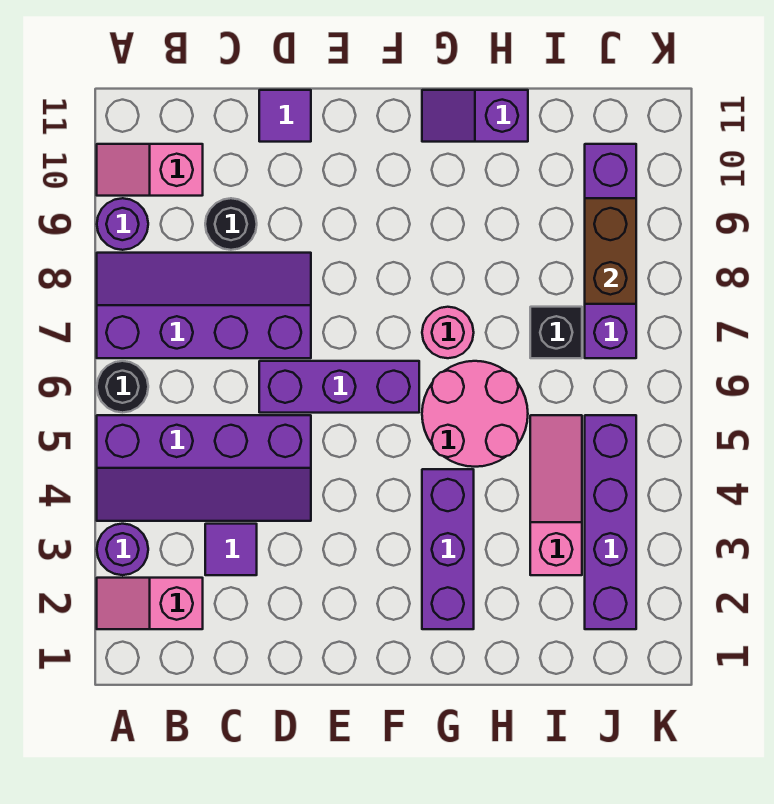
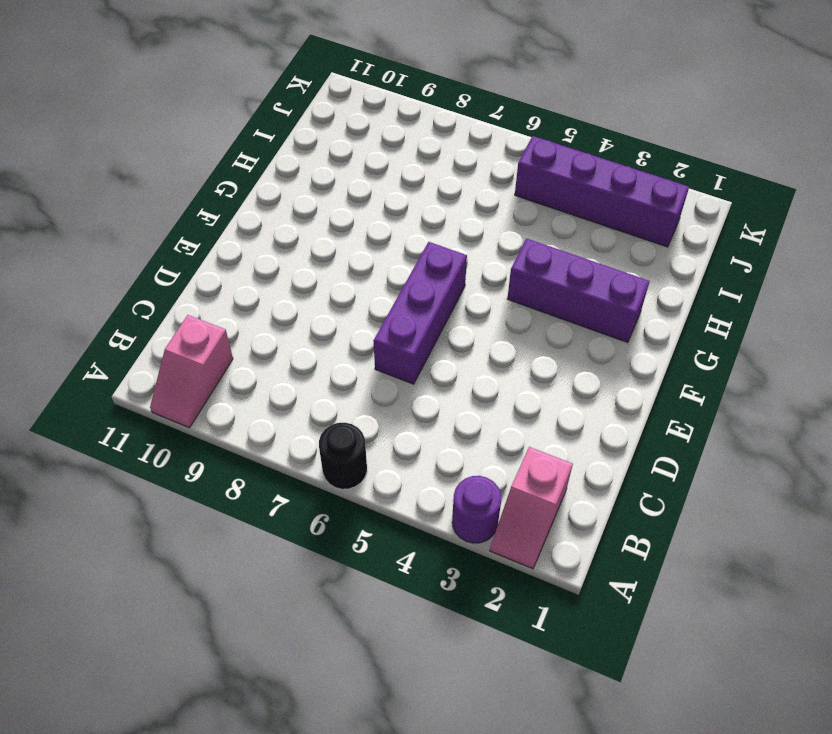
none -> purple slope A4:D5 level 1 top 5
none -> purple slope A7:D8 level 1 top 7
none -> purple round brick A9 level 1

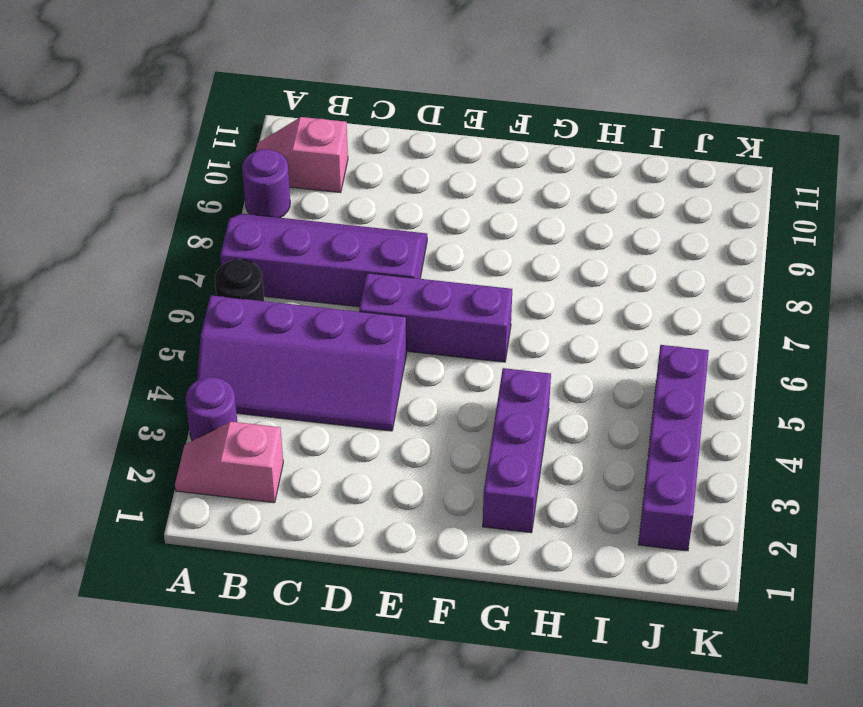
none -> purple tile C3 level 1
none -> black round brick C9 level 1
none -> purple tile D11 level 1

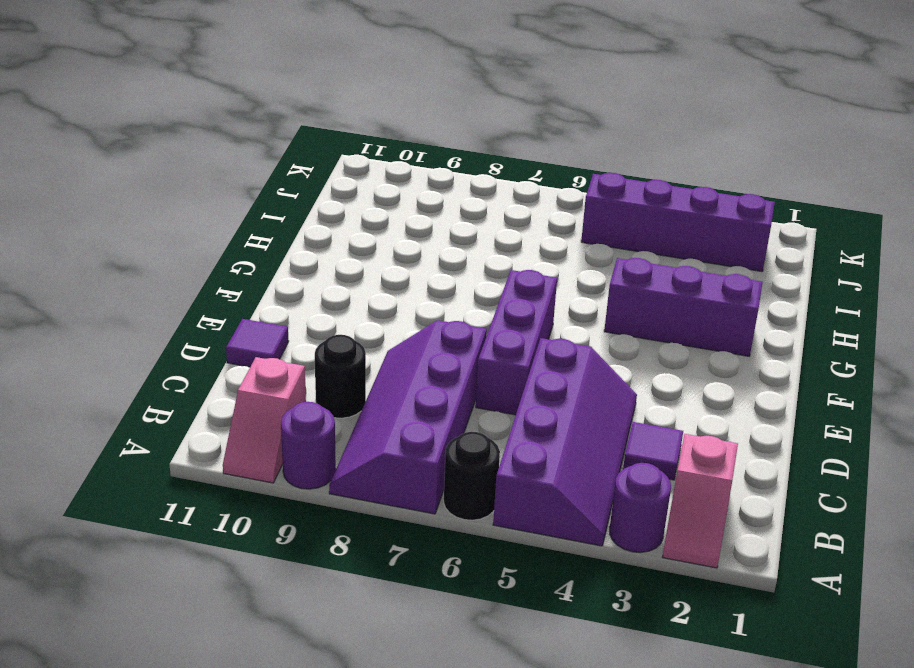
none -> pink round brick G5:H6 level 1
none -> pink round brick G7 level 1
none -> purple slope G11:H11 level 1 top H

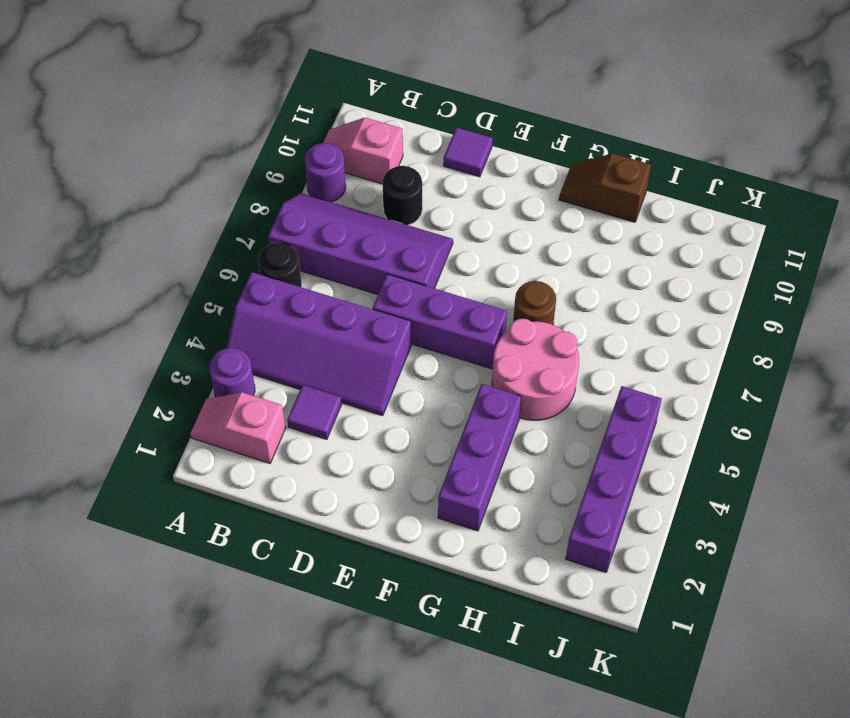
brown round brick G7 level 1 -> pink round brick G7 level 1
brown slope G11:H11 level 1 top H -> purple slope G11:H11 level 1 top H
none -> pink slope I3:I5 level 1 top 3
none -> black brick I7 level 1
none -> purple brick J7:J10 level 1

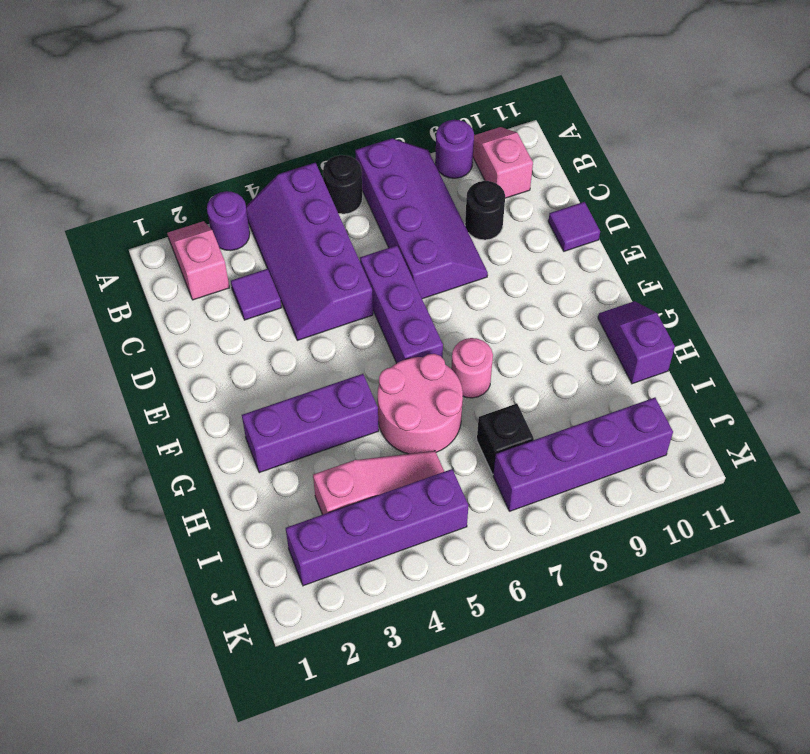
none -> brown brick J8:J9 level 2

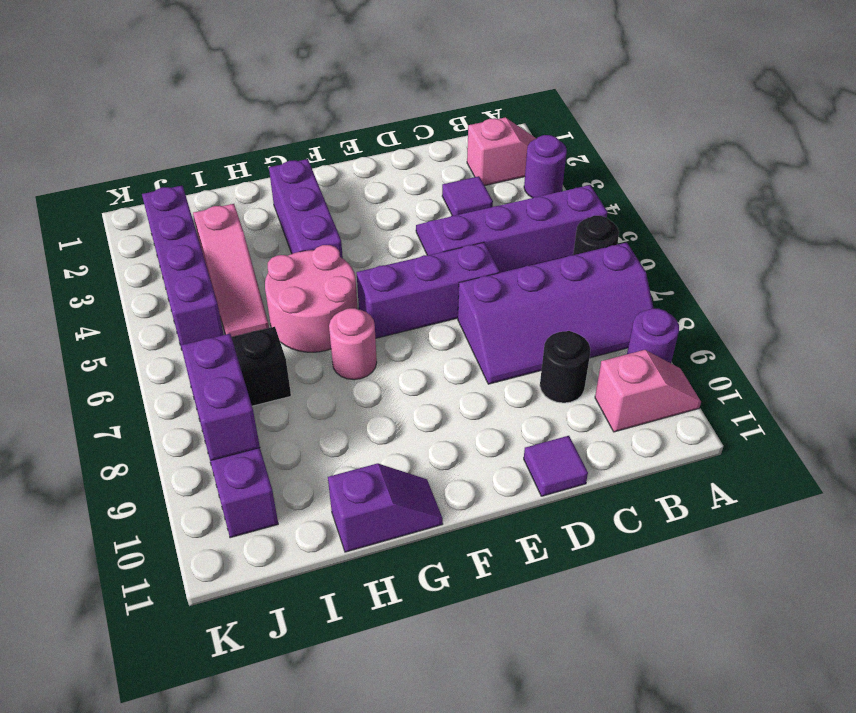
purple brick J8:J9 level 2 -> brown brick J8:J9 level 2

